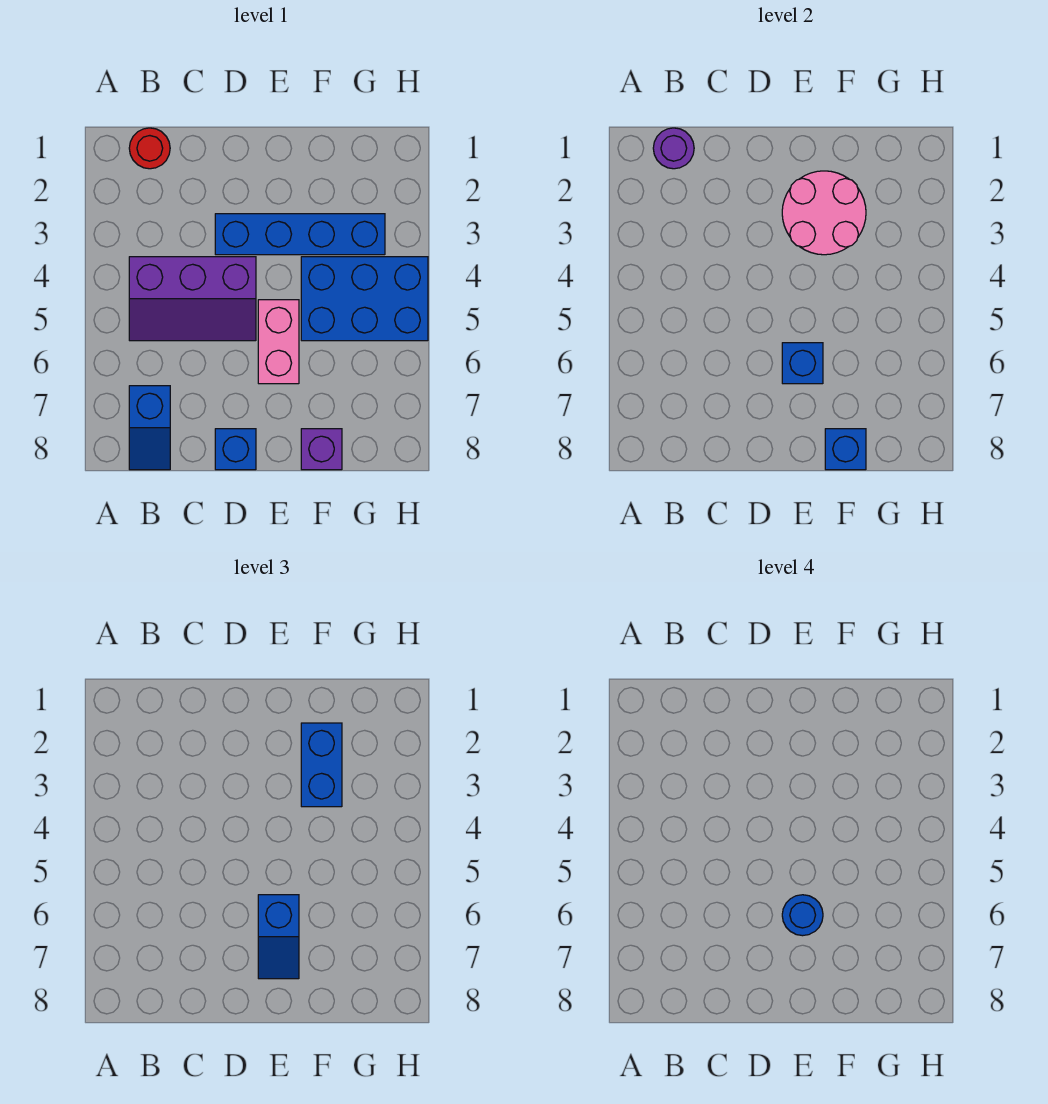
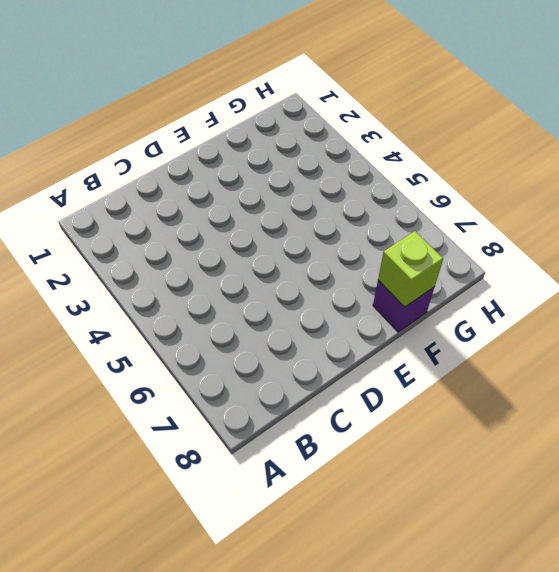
lime brick F8 level 2 -> blue brick F8 level 2
none -> red round brick B1 level 1
none -> purple slope B4:D5 level 1 top 4
none -> blue slope B7:B8 level 1 top 7

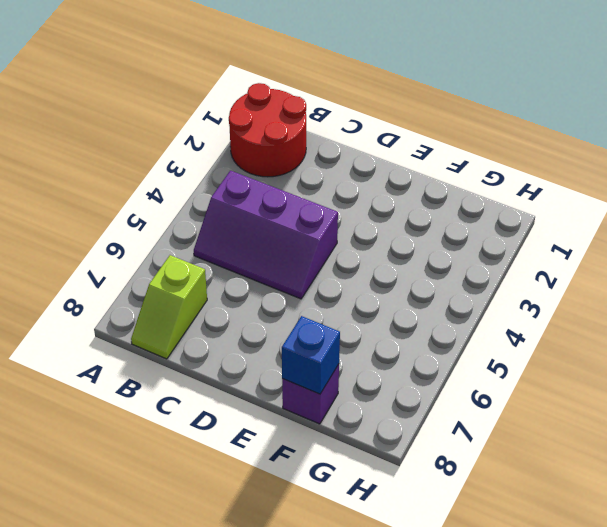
red round brick A1:B2 level 1 -> red round brick B1 level 1
lime slope B7:B8 level 1 top 7 -> blue slope B7:B8 level 1 top 7
none -> blue brick D3:G3 level 1
none -> blue brick D8 level 1
none -> pink brick E5:E6 level 1

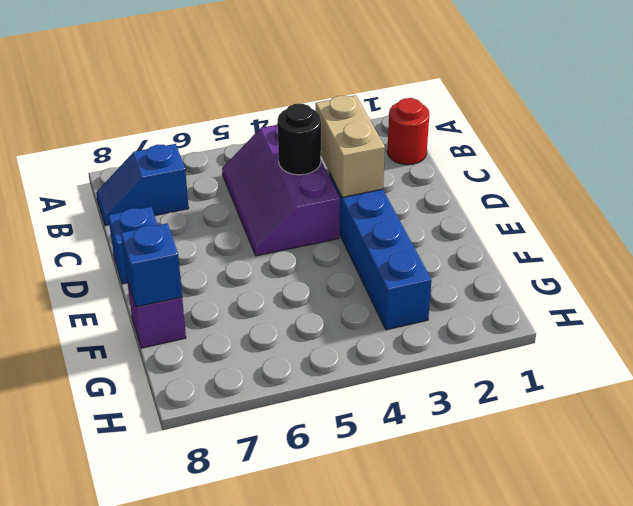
tan brick C3:D3 level 2 -> none
black round brick C4 level 2 -> none
none -> pink brick E5:E6 level 1
none -> blue brick F4:H5 level 1
none -> purple round brick B1 level 2

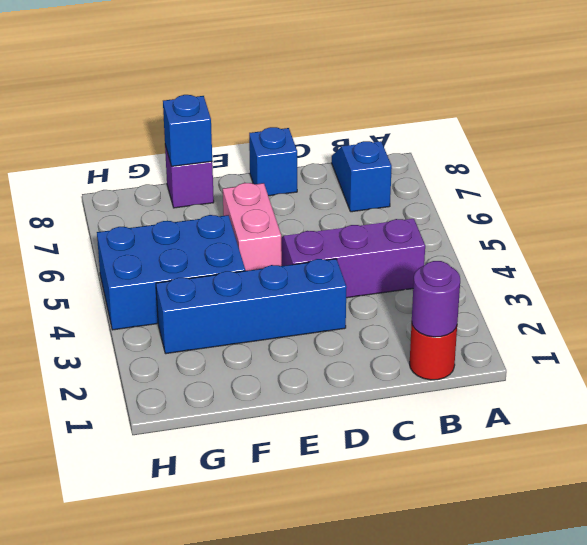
none -> pink round brick E2:F3 level 2
none -> blue brick E6 level 2
none -> blue slope E6:E7 level 3 top 6

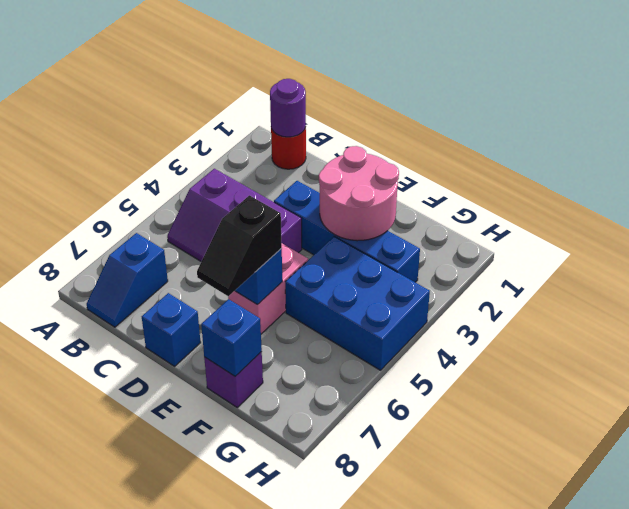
black slope E6:E7 level 3 top 6 -> blue slope E6:E7 level 3 top 6
none -> blue brick F2:F3 level 3
none -> blue round brick E6 level 4

